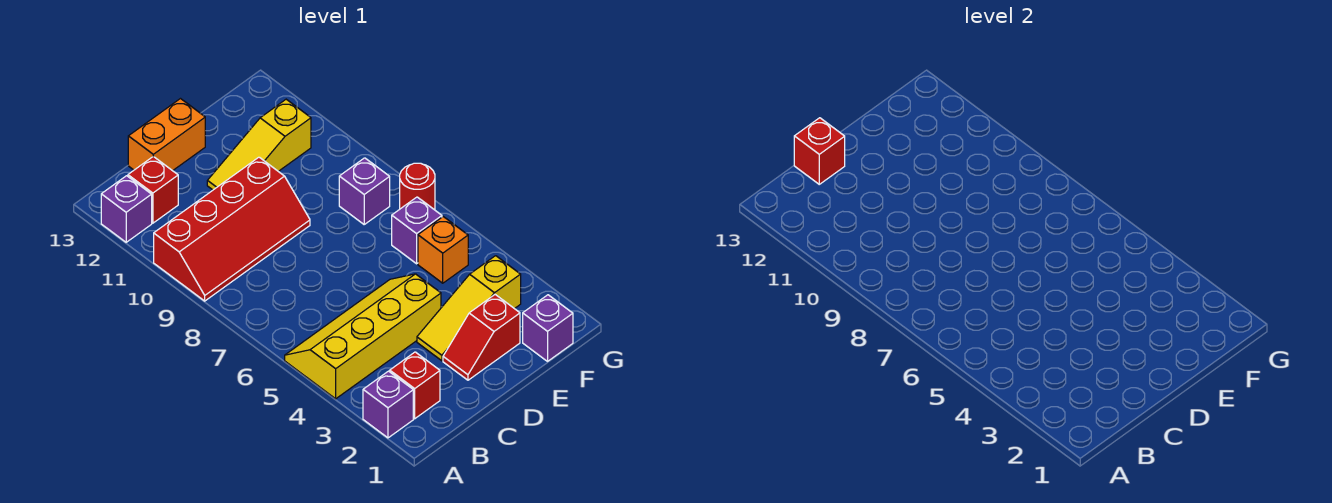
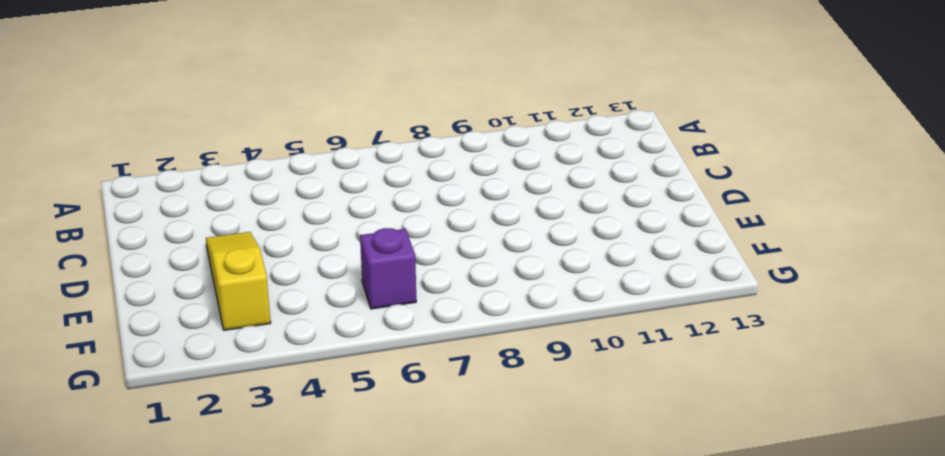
none -> purple brick A2 level 1
none -> yellow slope A4:D5 level 1 top 4
none -> red slope A9:D10 level 1 top 10

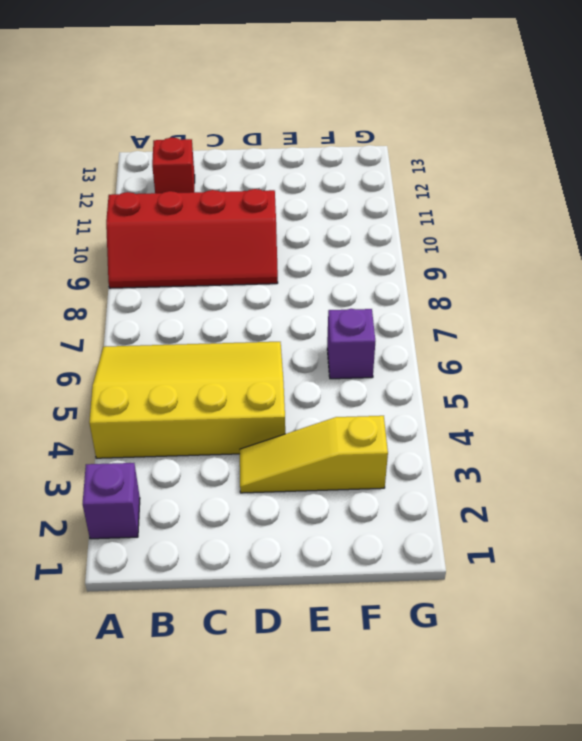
yellow slope A4:D6 level 1 top 4 -> yellow slope A4:D5 level 1 top 4
none -> purple brick A12 level 1
none -> red brick B2 level 1
none -> orange brick C13:D13 level 1

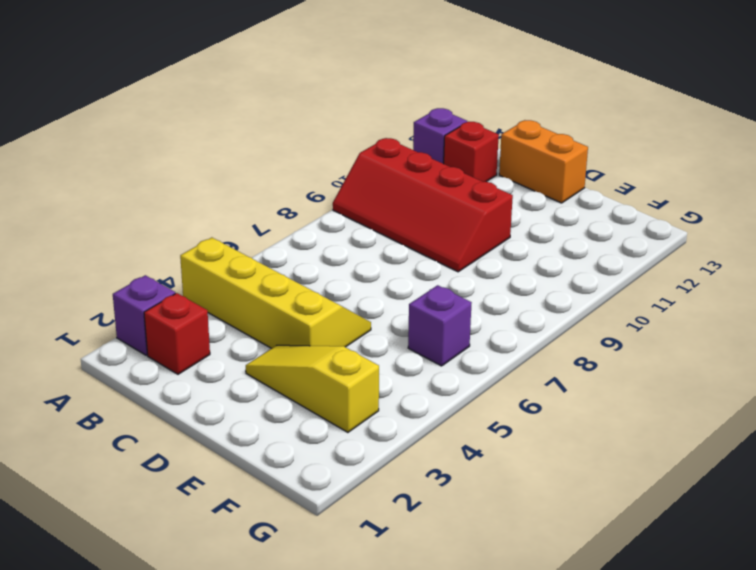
none -> red slope D2:E2 level 1 top E
none -> yellow slope D11:F11 level 1 top F
none -> purple brick F1 level 1

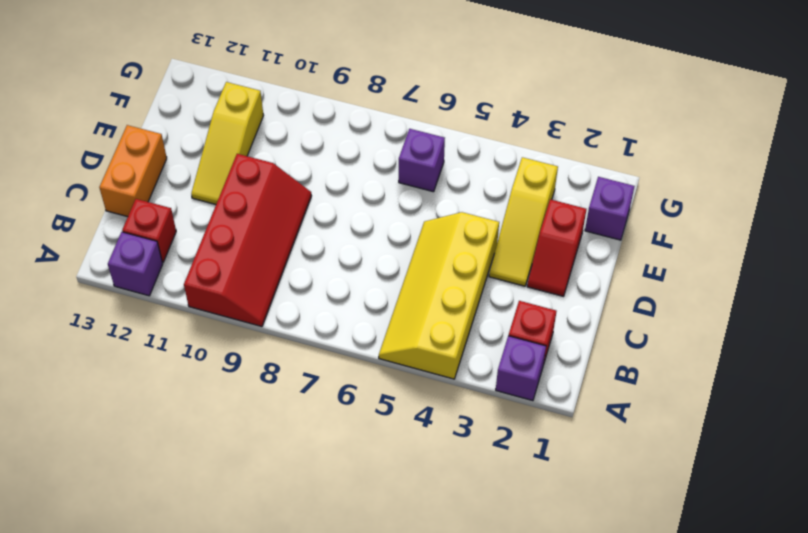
none -> orange brick F5 level 1
none -> purple brick F8 level 1
none -> red round brick G7 level 1

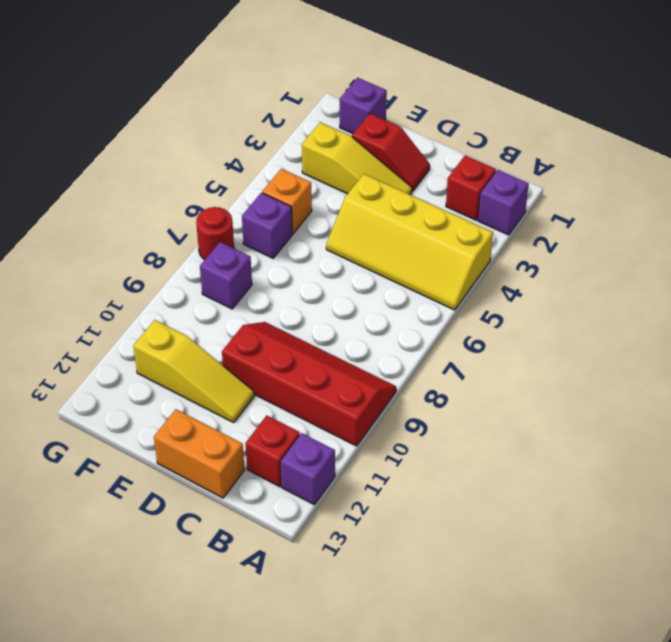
none -> red brick C13 level 2

